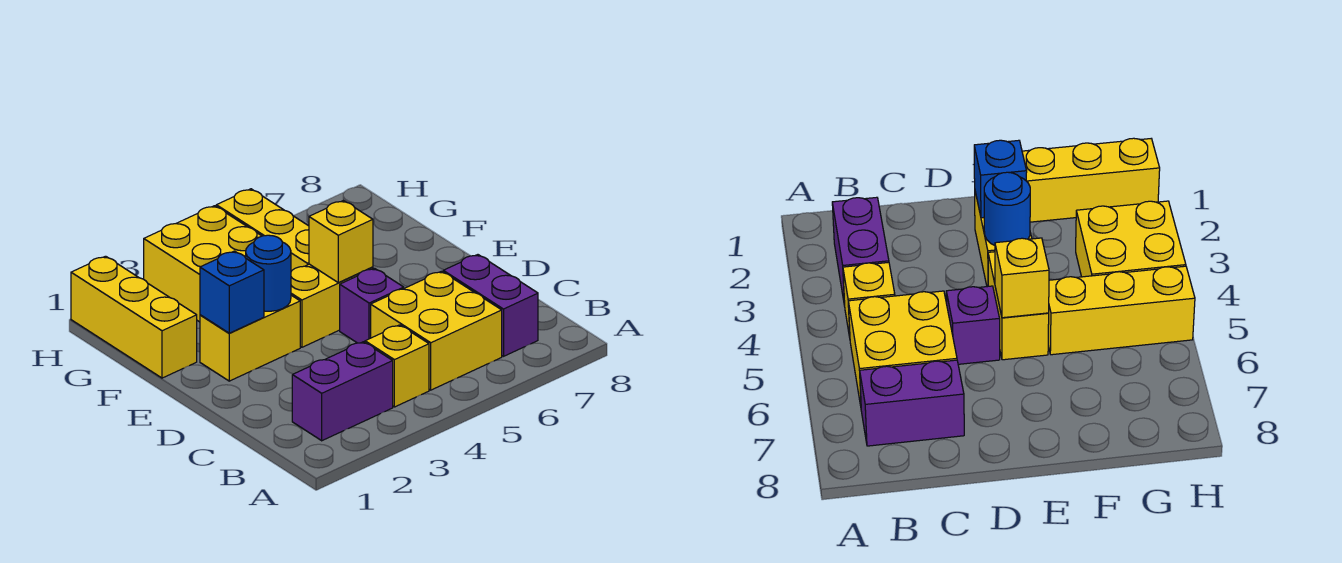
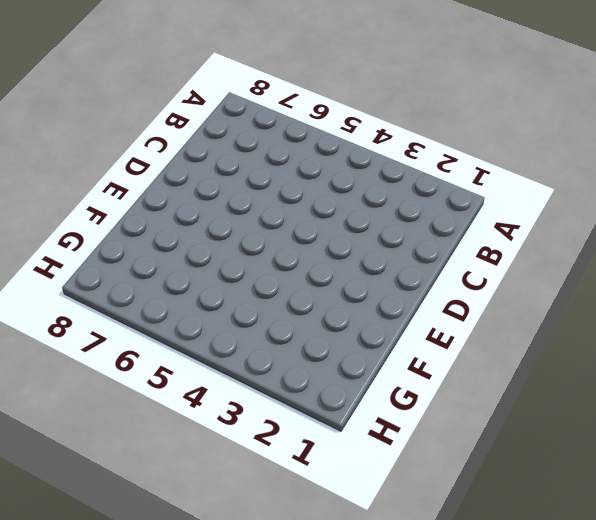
none -> purple brick B2:B3 level 1
none -> yellow brick B4 level 1
none -> yellow brick B5:C6 level 1

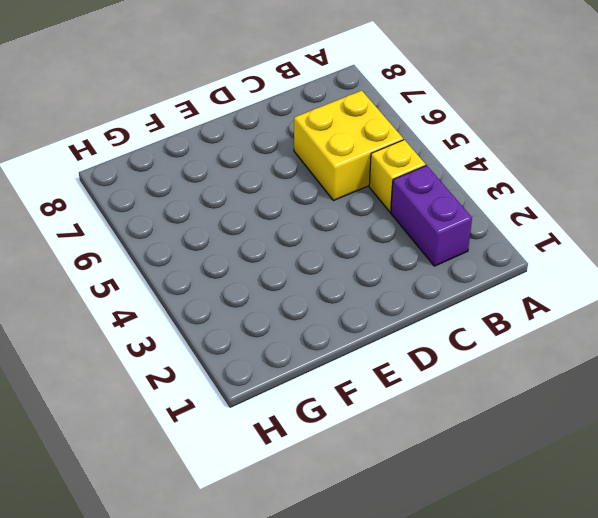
none -> purple brick B7:C7 level 1
none -> purple brick D5 level 1
none -> yellow brick E2:E3 level 1

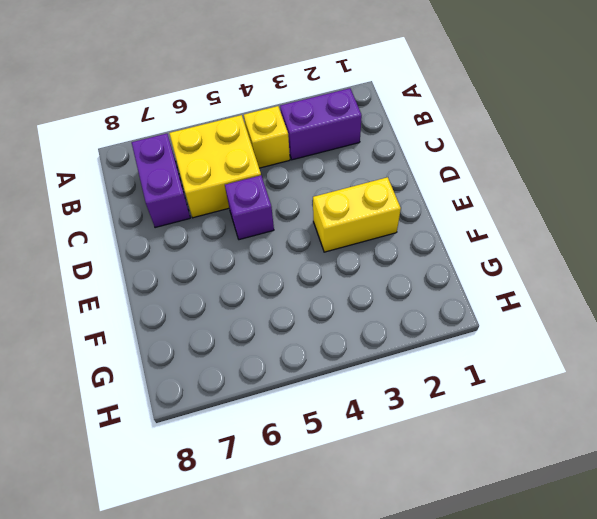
none -> yellow brick E4:E5 level 1
none -> yellow brick F1:H1 level 1
none -> yellow brick F5:H5 level 1

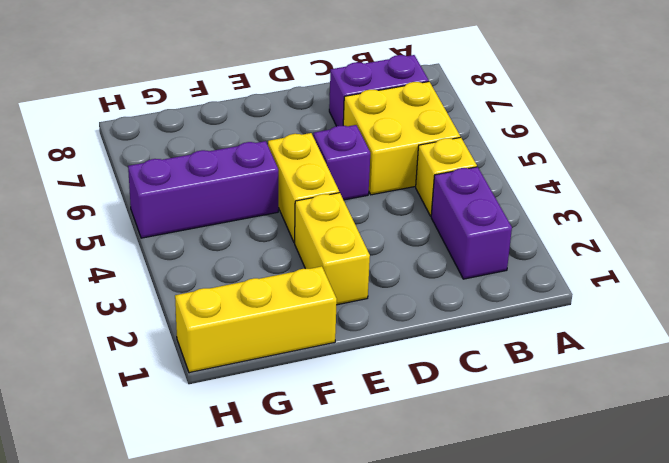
purple brick F5:H5 level 1 -> yellow brick F5:H5 level 1
none -> yellow brick G3:H4 level 1
none -> blue brick E2 level 2
none -> blue round brick E3 level 2

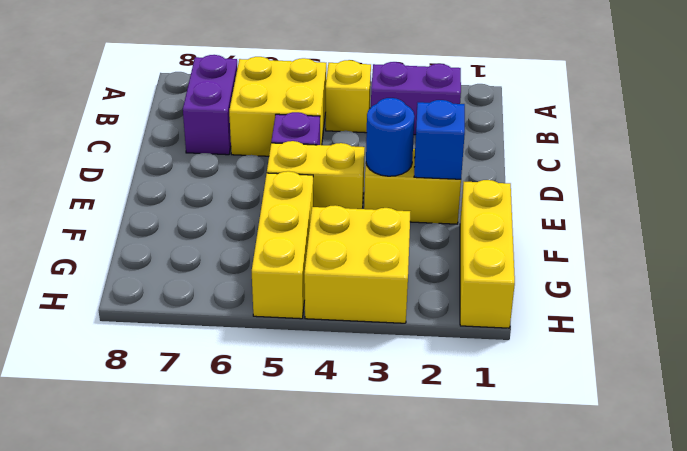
none -> yellow brick E5 level 2

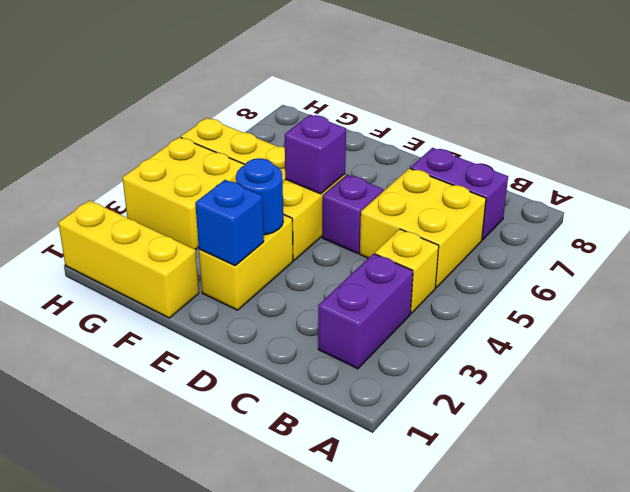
purple brick E5 level 2 -> yellow brick E5 level 2

